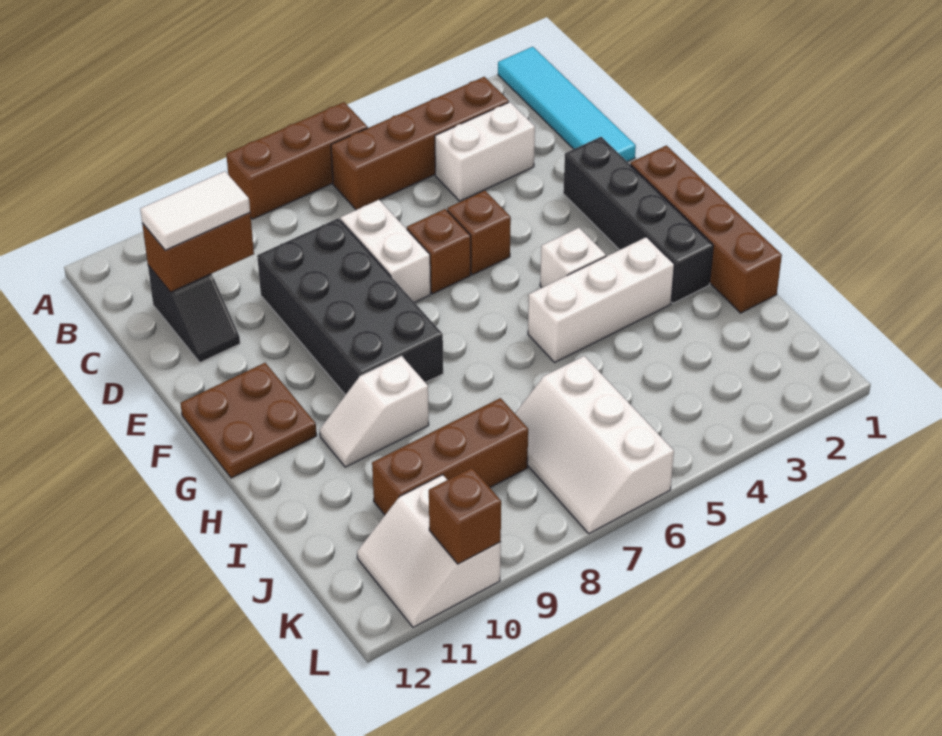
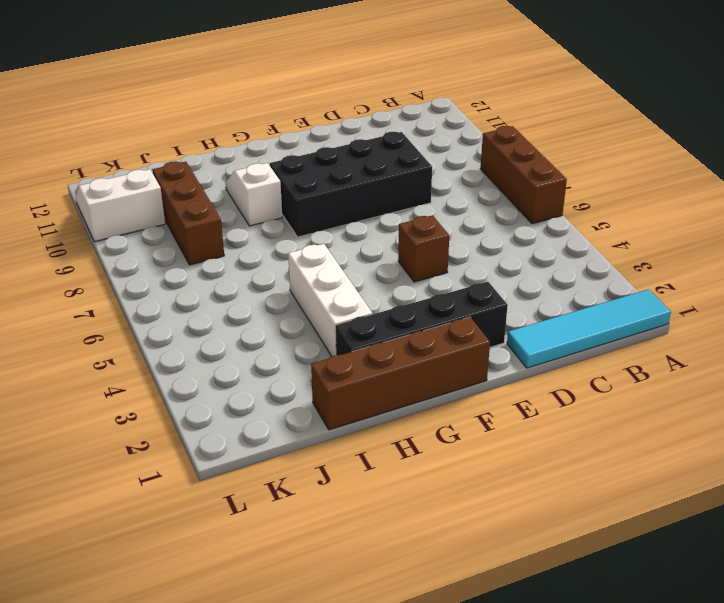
none -> brown brick B3:B6 level 1
none -> white brick C3:C4 level 1
none -> black slope C11:D11 level 1 top C

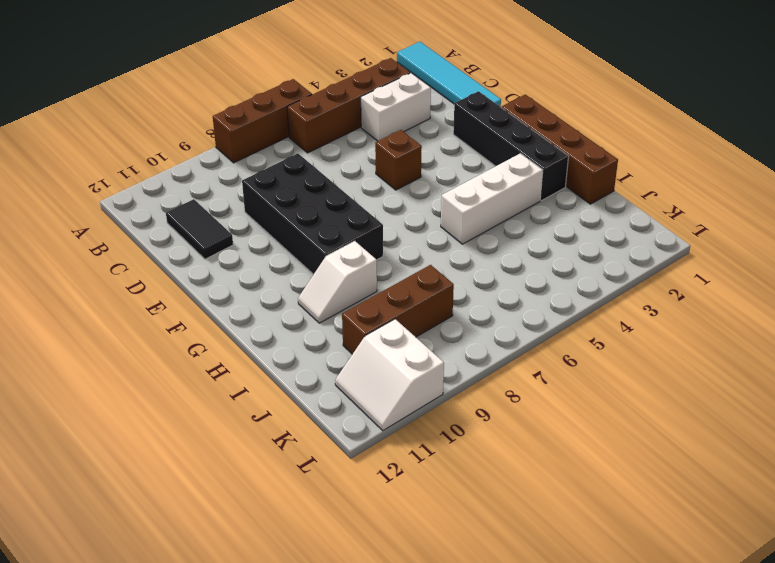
black tile C11:D11 level 1 -> black slope C11:D11 level 1 top C
none -> white brick D7:E7 level 1
none -> brown brick E6 level 1
none -> brown plate F11:G12 level 1

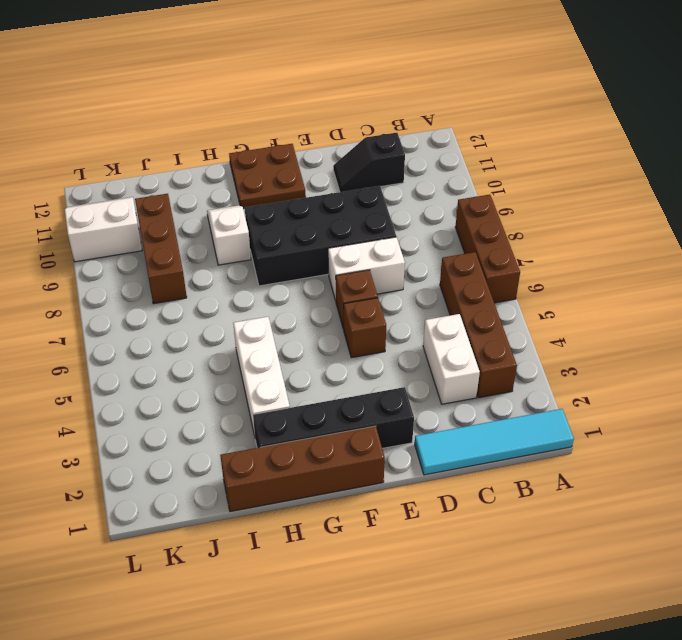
none -> white brick G4 level 1
none -> white slope J6:L7 level 1 top 6
none -> brown brick C10:C11 level 2

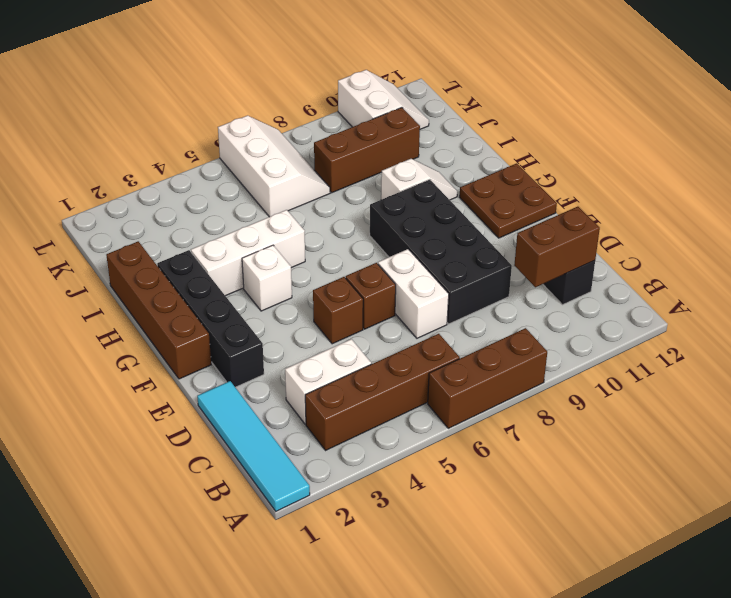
none -> brown brick L10 level 2
none -> white tile C10:C11 level 3

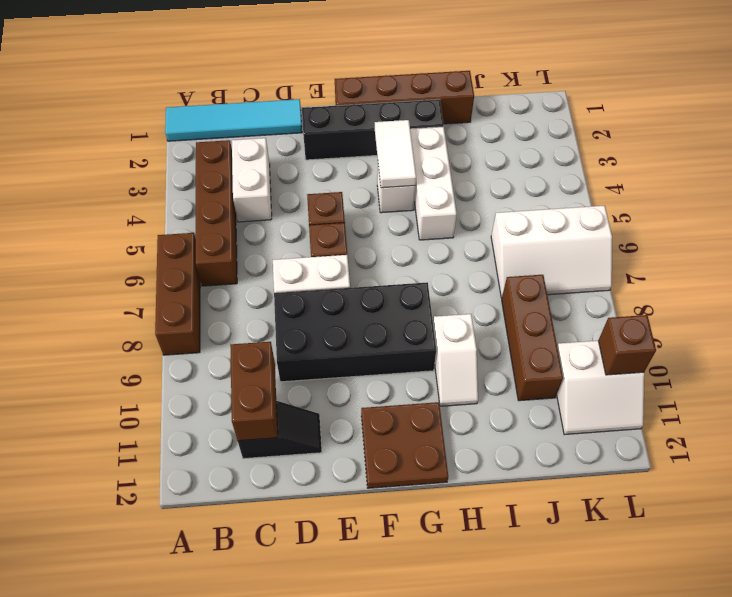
white tile G3:G4 level 2 -> white tile C10:C11 level 3

